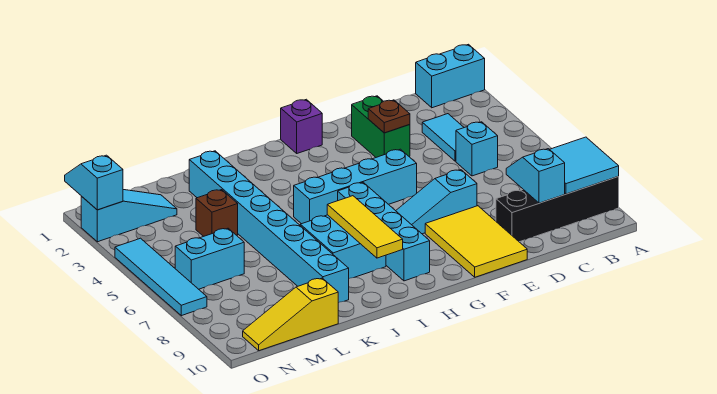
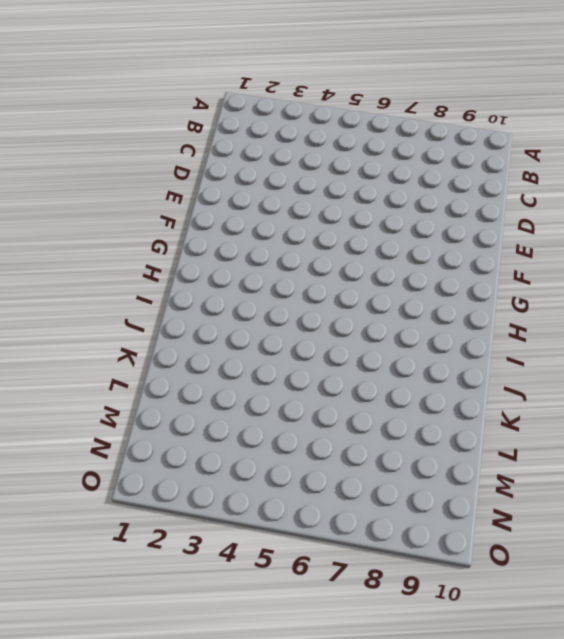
none -> cyan brick A1:B1 level 1
none -> black brick A9:D9 level 1
none -> cyan tile C3:C4 level 1

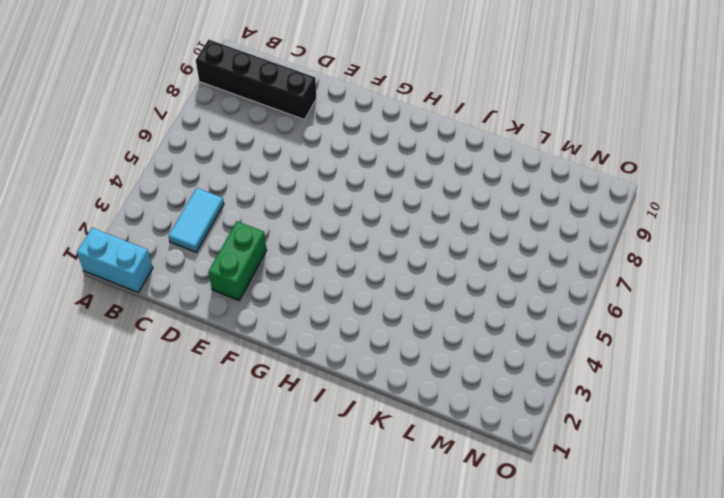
none -> cyan brick C5 level 1
none -> cyan slope E7:G7 level 1 top E
none -> yellow tile E8:F10 level 1

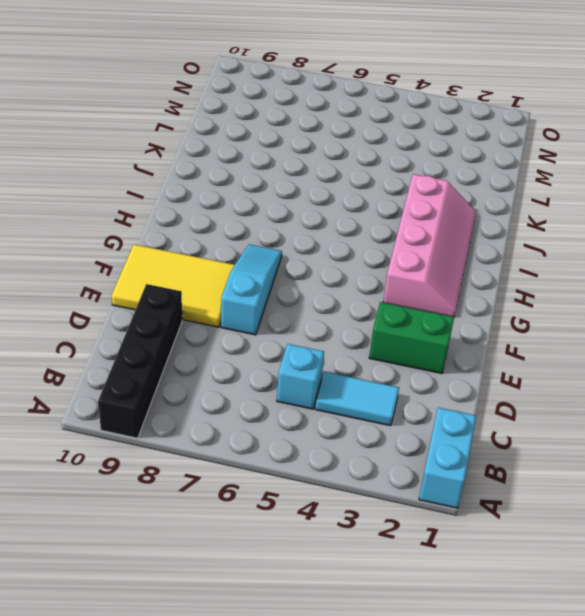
pink slope G2:J3 level 1 top 3 -> none
none -> cyan brick F5:I5 level 1
none -> purple brick G1 level 1
none -> cyan brick H6:H9 level 1

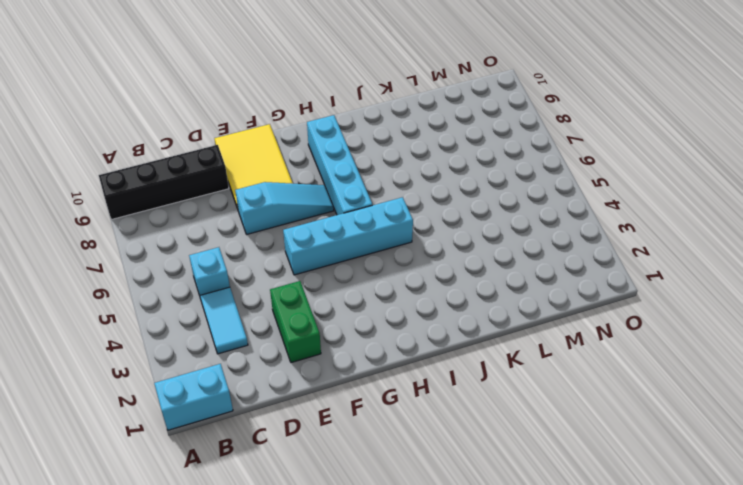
none -> purple brick G1 level 1
none -> cyan brick I7:J8 level 1
none -> cyan brick K2:K9 level 1

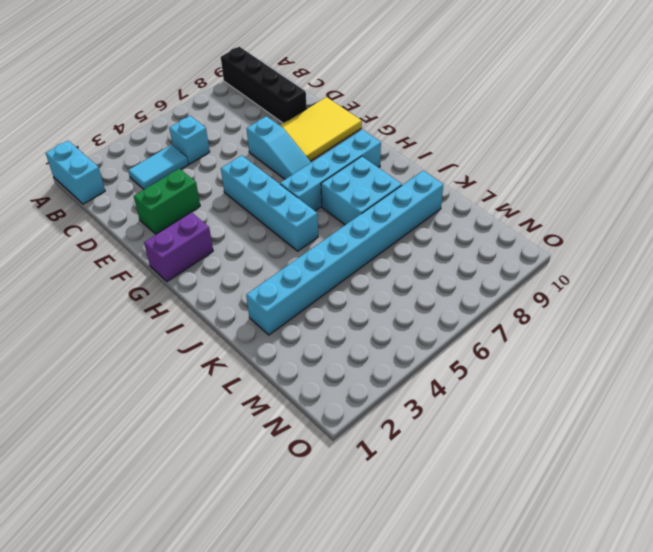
purple brick G1:G2 level 1 -> purple brick G1 level 1
none -> brown brick L4 level 1
none -> yellow slope L10:N10 level 1 top L
none -> cyan slope M2:O2 level 1 top O

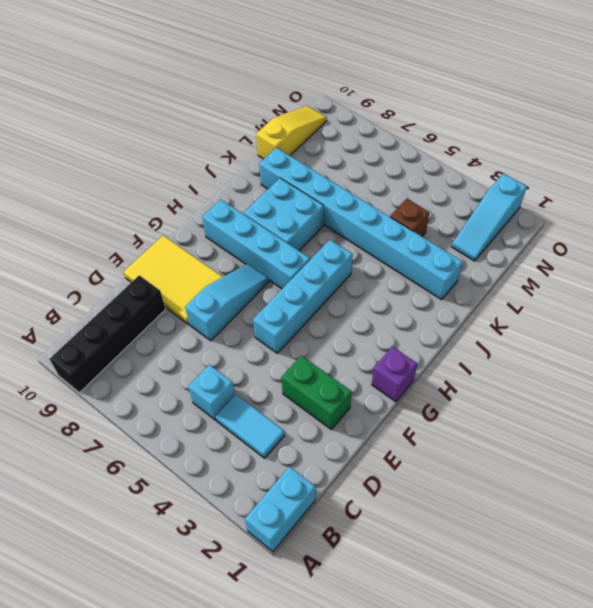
none -> cyan brick M6:N6 level 1
none -> cyan tile O4:O7 level 1
none -> cyan tile A8:B9 level 2

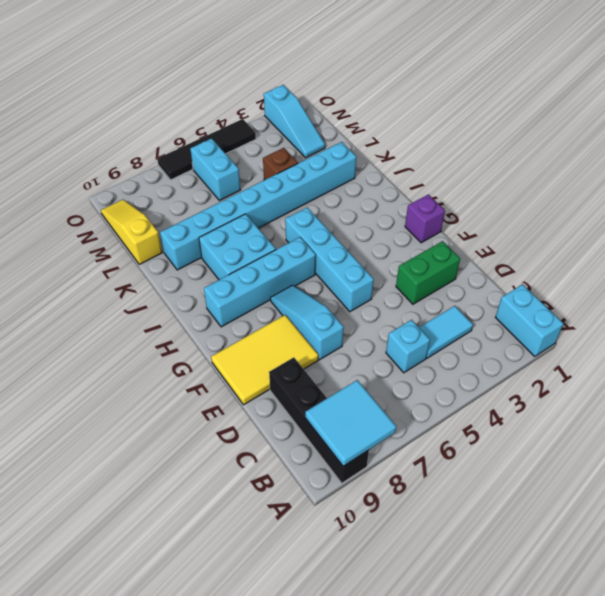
black tile O4:O7 level 1 -> cyan tile O4:O7 level 1
none -> cyan slope C8:C9 level 2 top 9
none -> brown plate E3 level 2
none -> yellow tile I7:I9 level 2

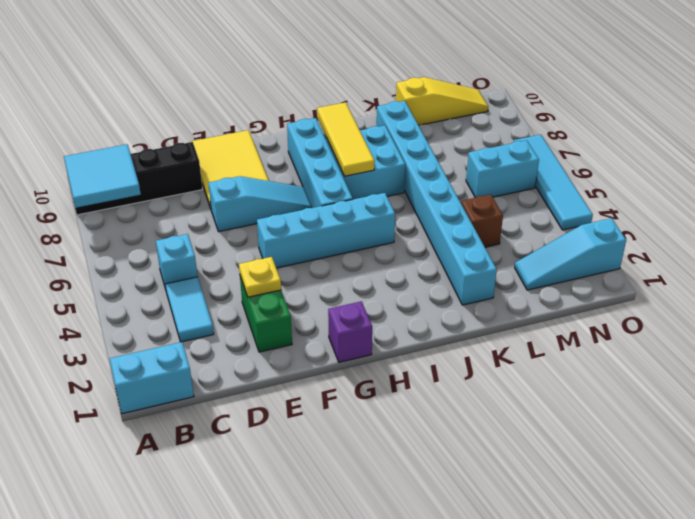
yellow plate E3 level 2 -> brown plate E3 level 2
none -> cyan slope C8:C9 level 2 top 9
none -> cyan slope O1:O2 level 2 top 2

